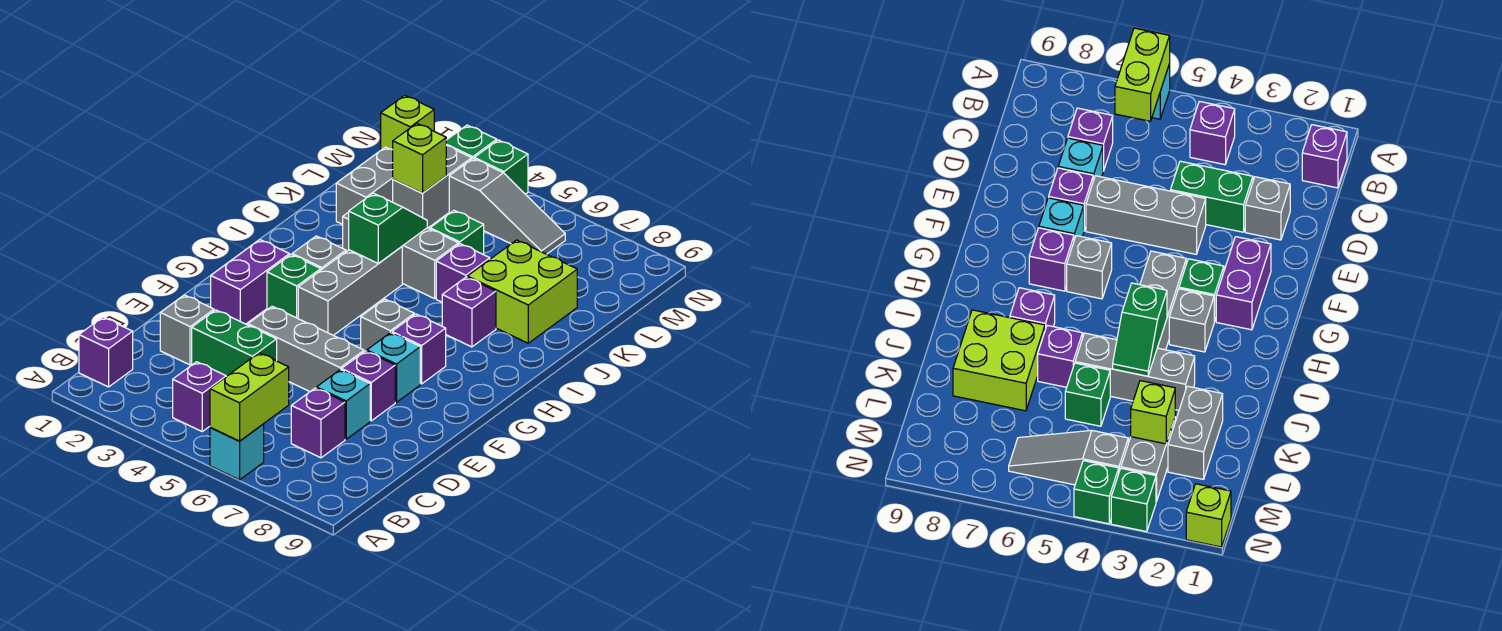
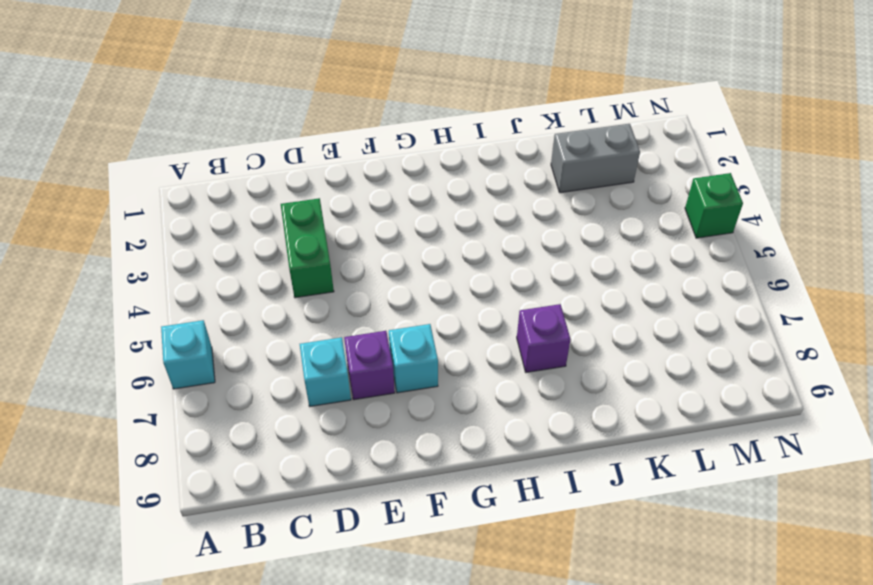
none -> purple brick B1 level 1
none -> purple brick B4 level 1
none -> purple brick C7 level 1
none -> grey brick D2 level 1

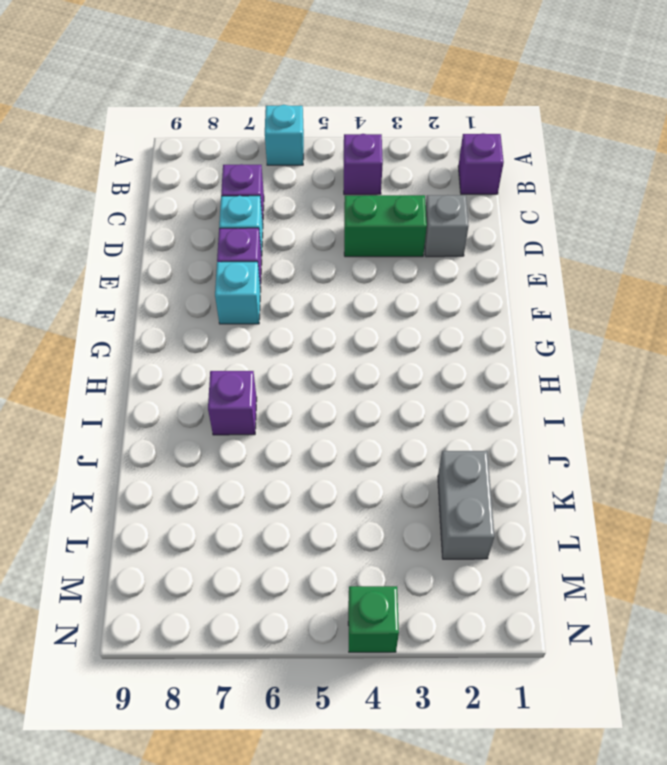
none -> grey brick E4:E6 level 1
none -> purple brick F2:G2 level 1
none -> green brick G3 level 1
none -> grey brick G4:I4 level 1

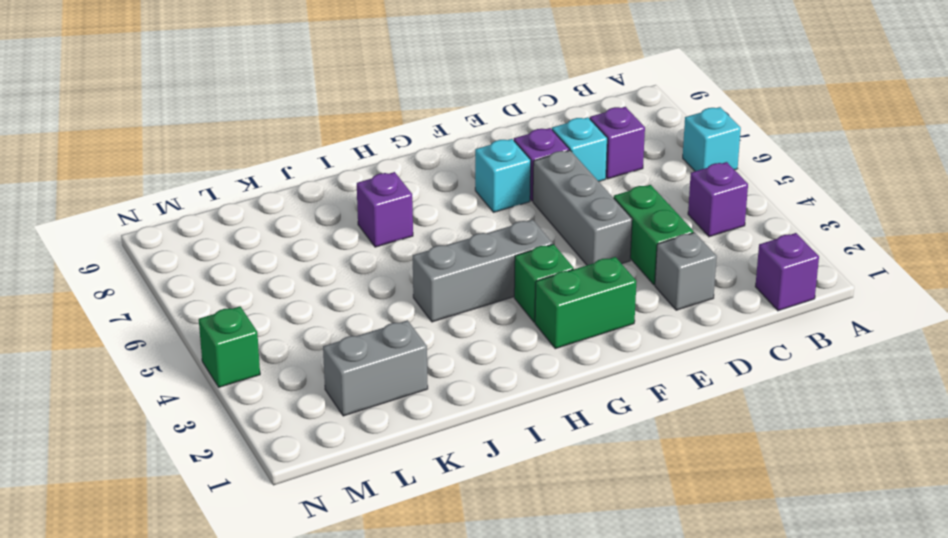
green brick F2:G2 level 1 -> purple brick F2:G2 level 1
none -> grey brick G6 level 1
none -> purple brick G7 level 1
none -> grey brick H3 level 1
none -> grey brick J3:J5 level 1

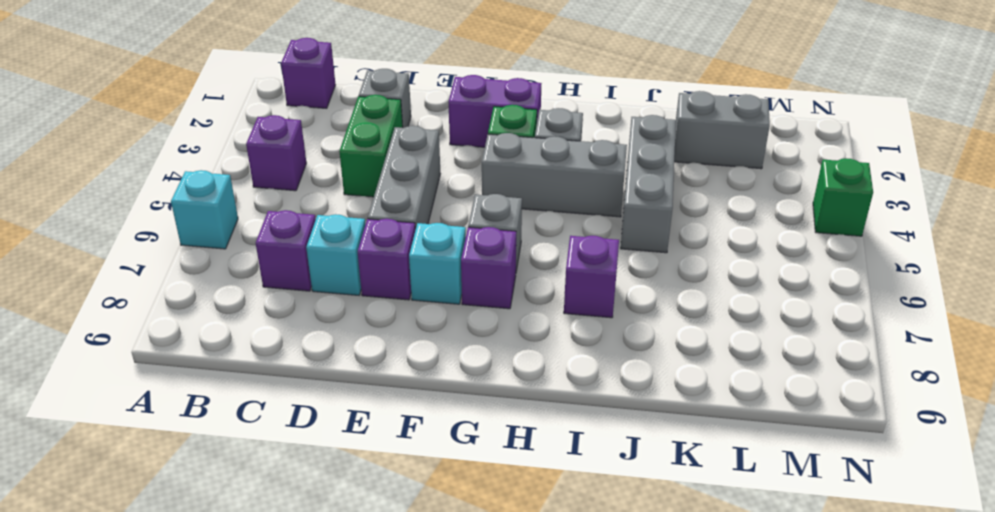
none -> purple brick J6 level 1
none -> lime brick J7:K8 level 1
none -> green brick K5 level 1
none -> grey brick L3:M3 level 1

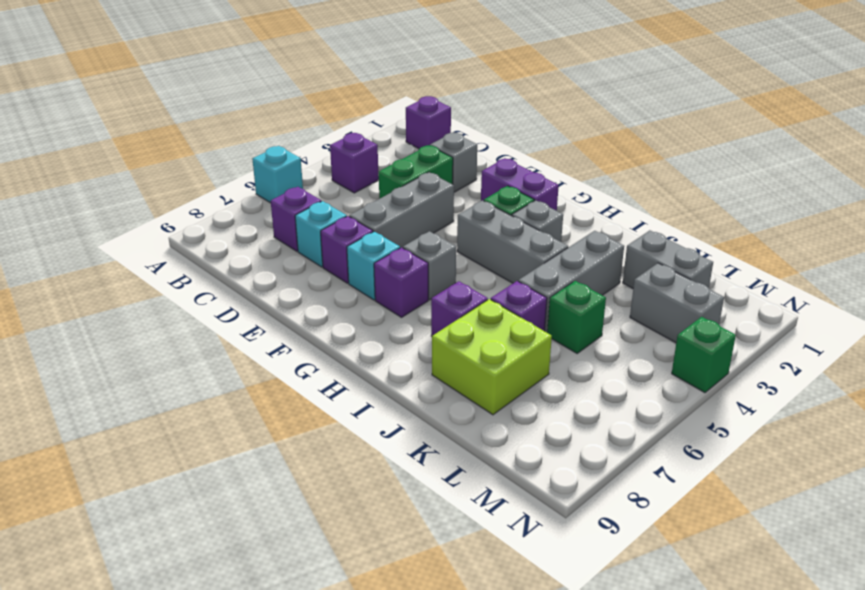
none -> grey slope M4:M6 level 1 top 4
none -> lime brick N1 level 1
none -> green brick N3 level 1
none -> lime brick A6:B6 level 2

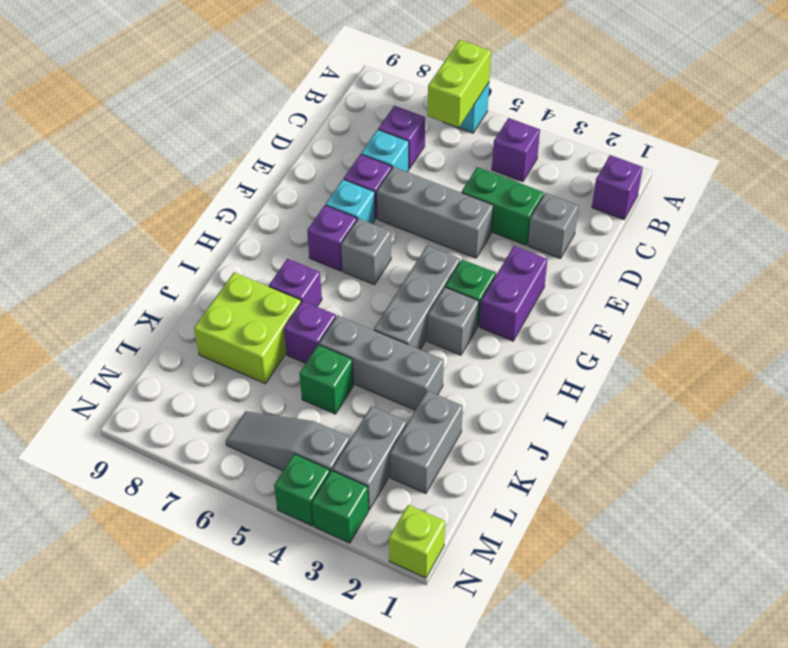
none -> green slope I4:J4 level 2 top I
none -> lime brick L3 level 2

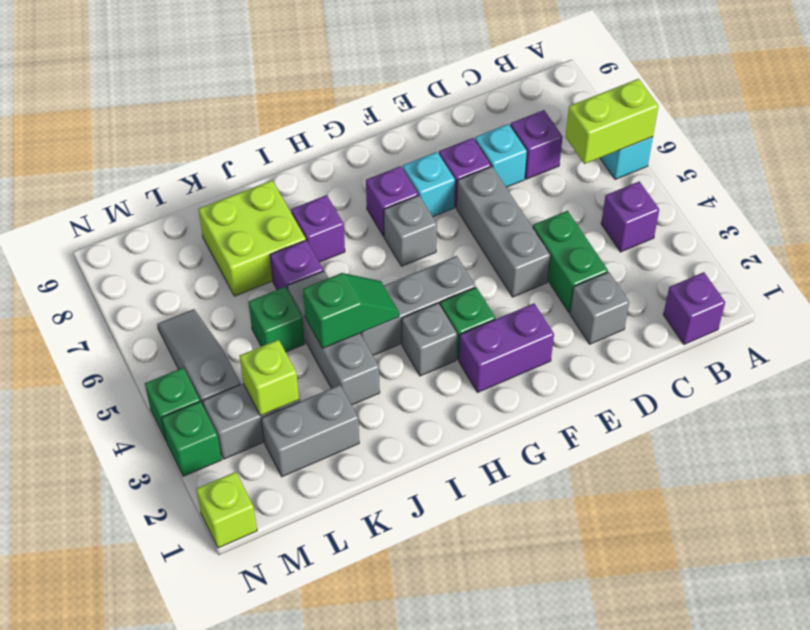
green slope I4:J4 level 2 top J -> green slope I4:J4 level 2 top I

